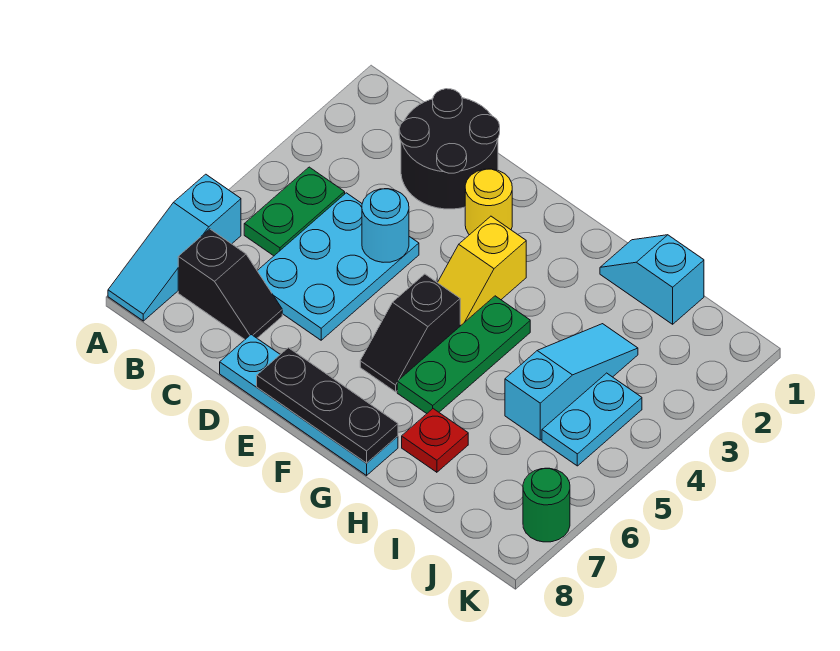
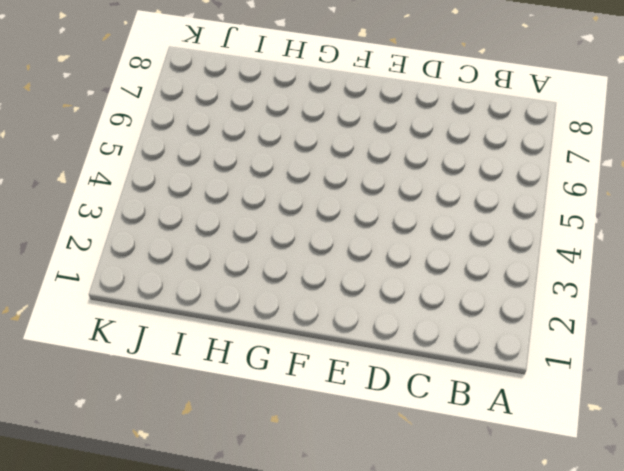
none -> cyan slope A6:A8 level 1 top 6
none -> green plate B4:B5 level 1
none -> black slope B7:C7 level 1 top B

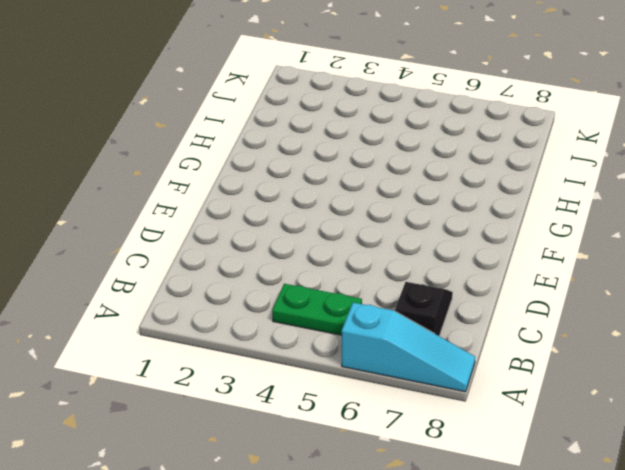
none -> black round brick C1:D2 level 1
none -> cyan plate C4:D6 level 1
none -> cyan plate D8:G8 level 1

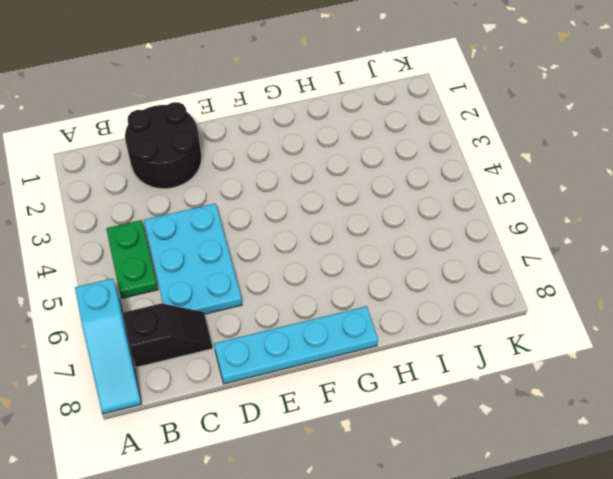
none -> yellow round brick E2 level 1
none -> yellow slope F3:F4 level 1 top 3
none -> black slope F5:F6 level 1 top 5

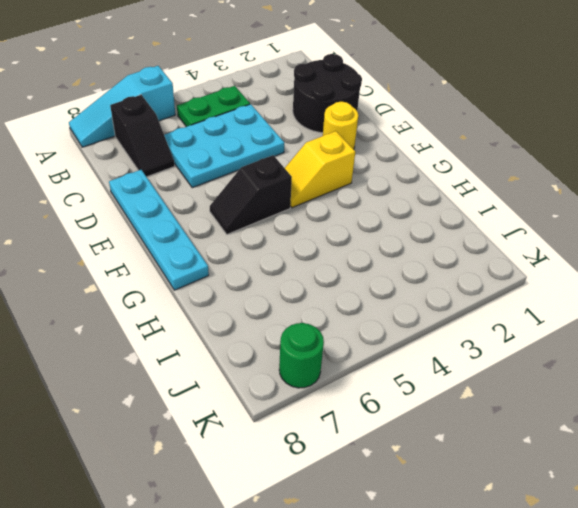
none -> green plate G4:G6 level 1
none -> cyan slope H1:I1 level 1 top I
none -> red plate H7 level 1

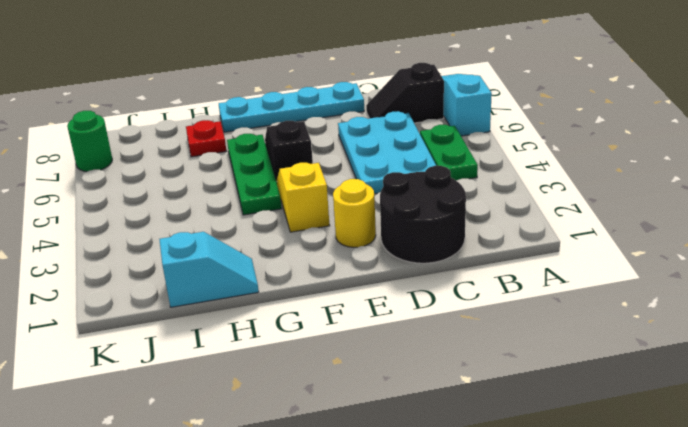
none -> cyan slope I3:I5 level 1 top 5
none -> cyan plate J4:J5 level 1
none -> cyan round brick D4 level 2

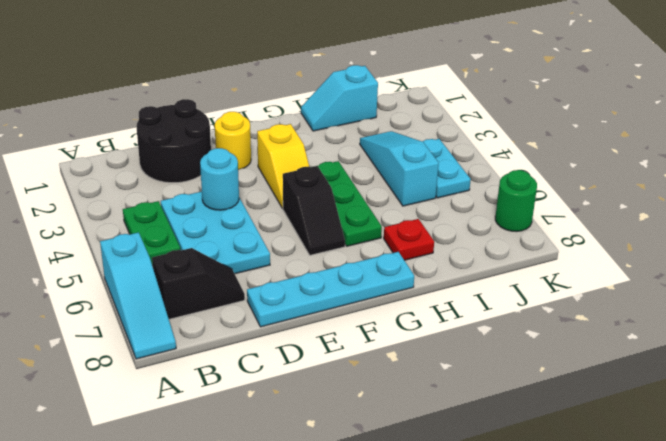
none -> black plate E8:G8 level 2

